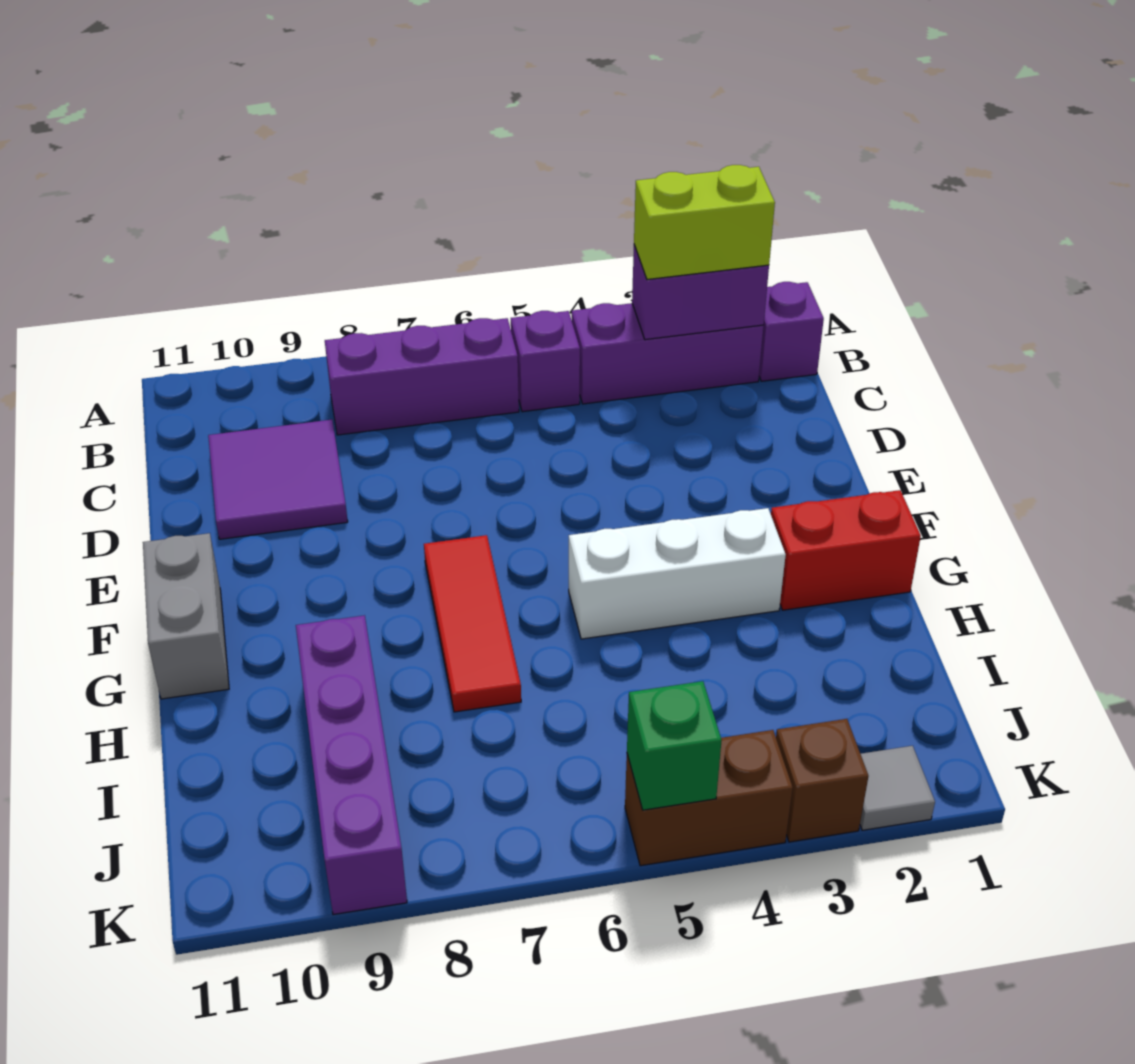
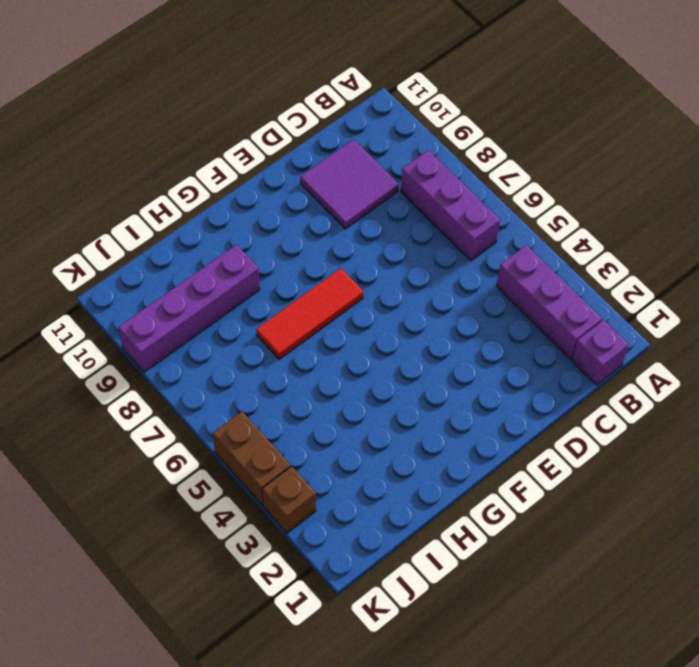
none -> purple brick B5 level 1
none -> grey brick F11:G11 level 1
none -> red brick G1:G2 level 1

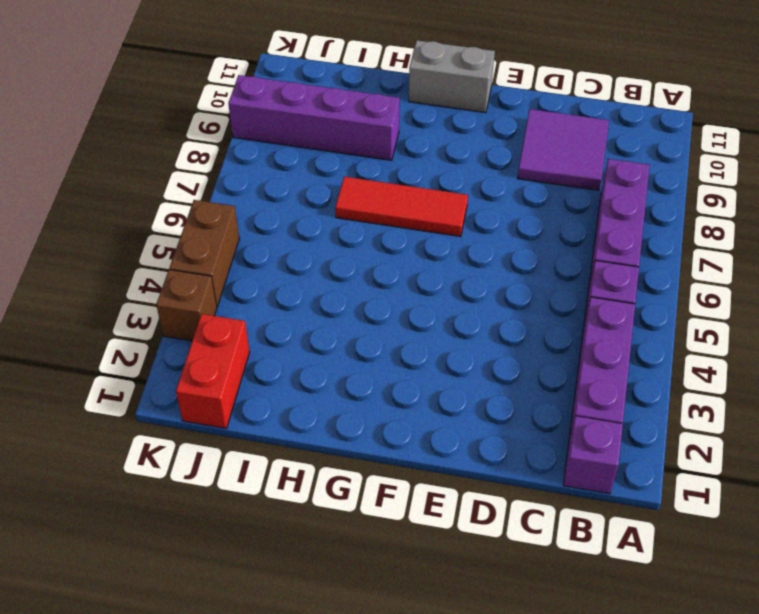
red brick J1:J2 level 1 -> red brick G1:G2 level 1
none -> white brick G3:G5 level 1
none -> grey tile K2 level 1
none -> purple brick B2:B3 level 2

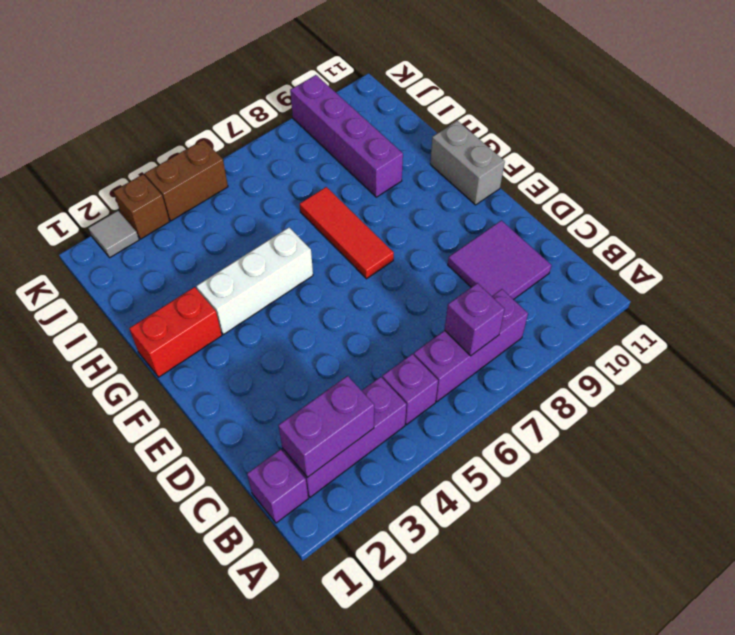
purple brick B7 level 2 -> none
none -> green brick K5 level 2
none -> lime brick B2:B3 level 3

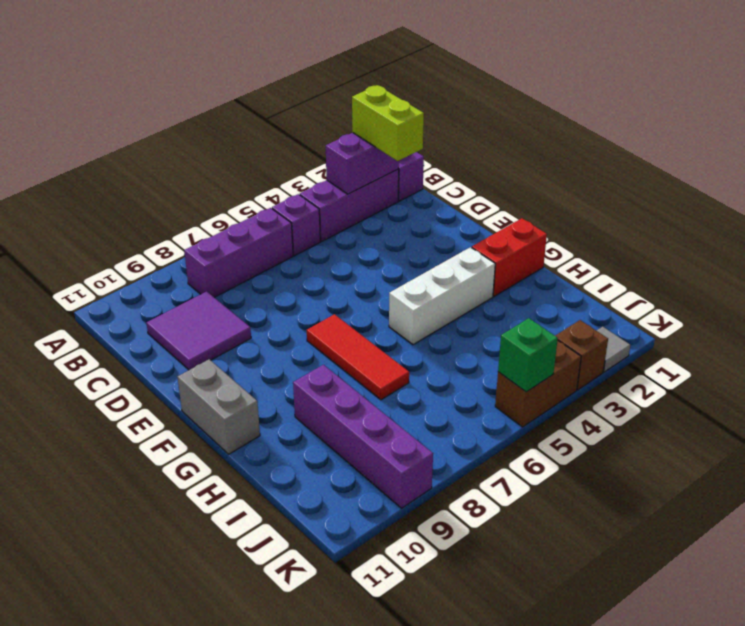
lime brick B2:C2 level 3 -> lime brick B2:B3 level 3

